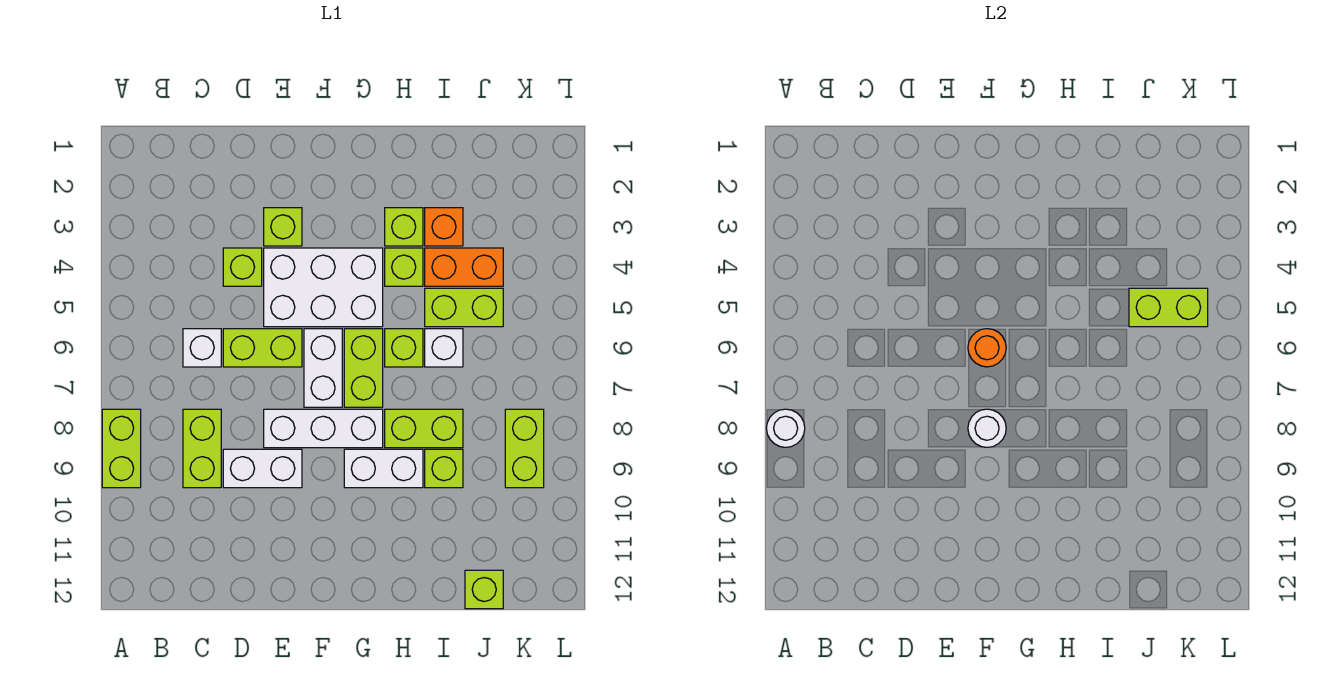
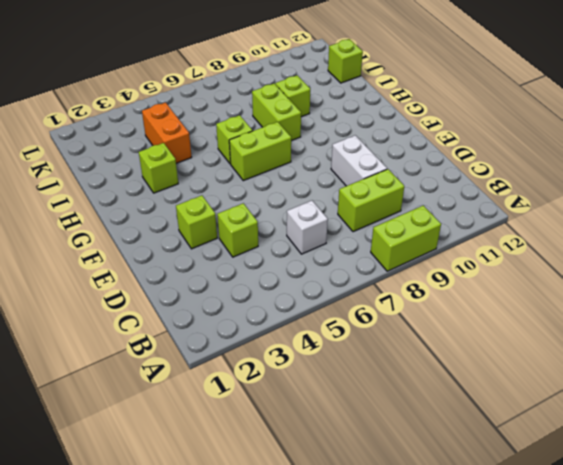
none -> lime brick D6:E6 level 1
none -> white brick E4:G5 level 1
none -> white brick E8:G8 level 1

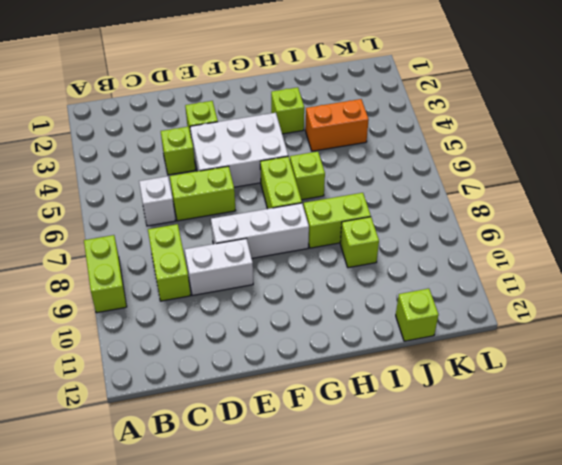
none -> white brick F6:F7 level 1
none -> white brick G9:H9 level 1
none -> lime brick H4 level 1

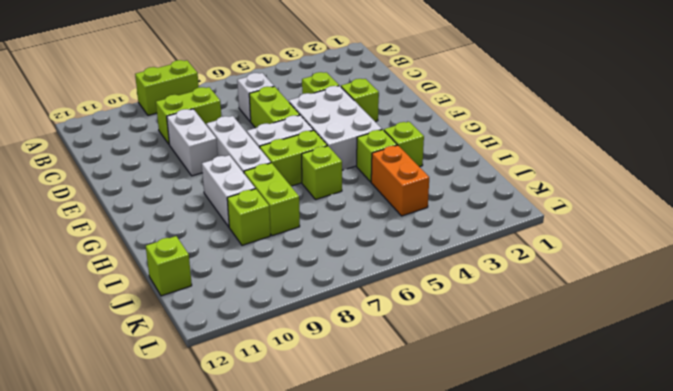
none -> orange brick I3 level 1
none -> lime brick I5:J5 level 1
none -> white brick I6 level 1

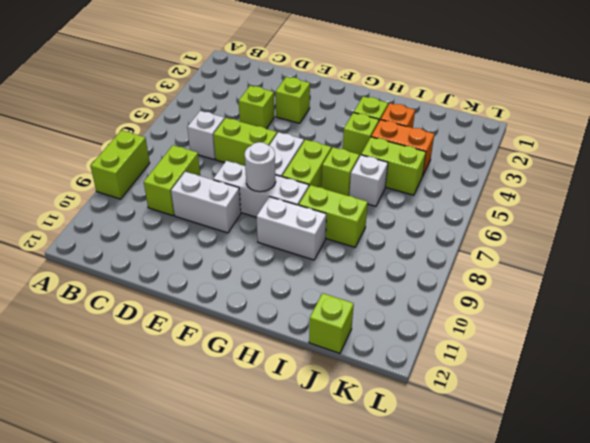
none -> white brick E4:G5 level 1
none -> lime brick I9 level 1
none -> lime brick K8:K9 level 1

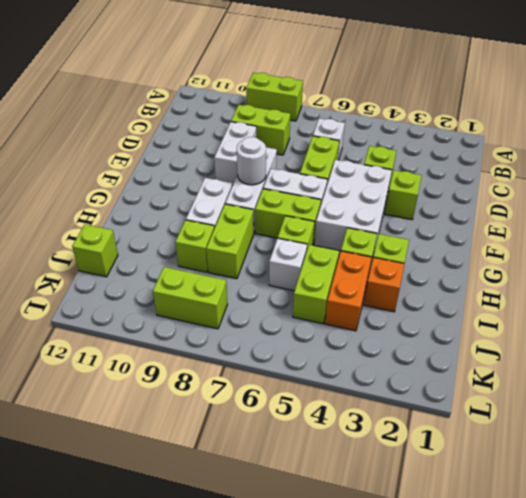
none -> white round brick A8 level 2
none -> orange round brick F6 level 2
none -> lime brick J5:K5 level 2

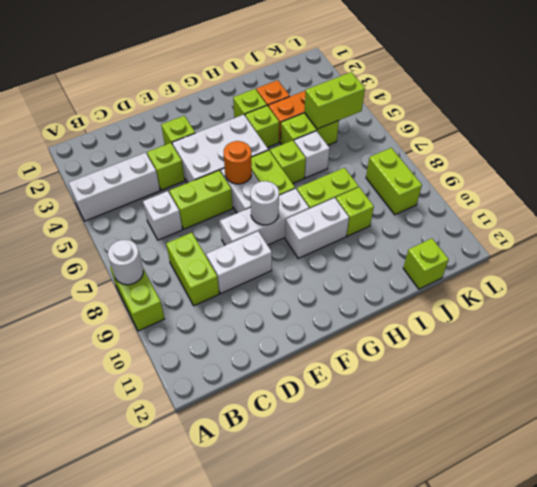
white brick A4:C4 level 1 -> none

